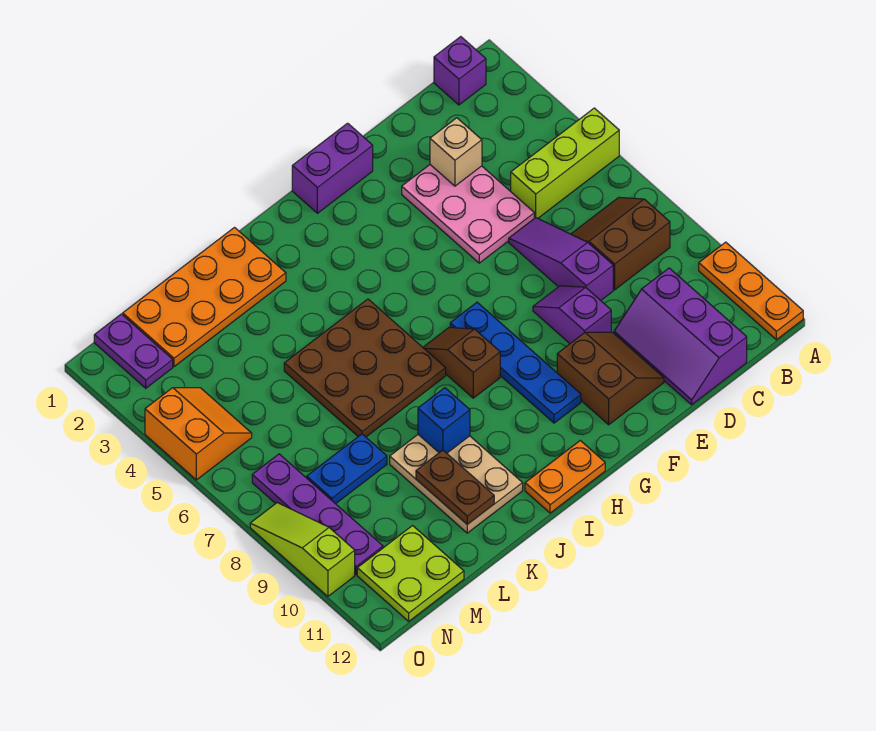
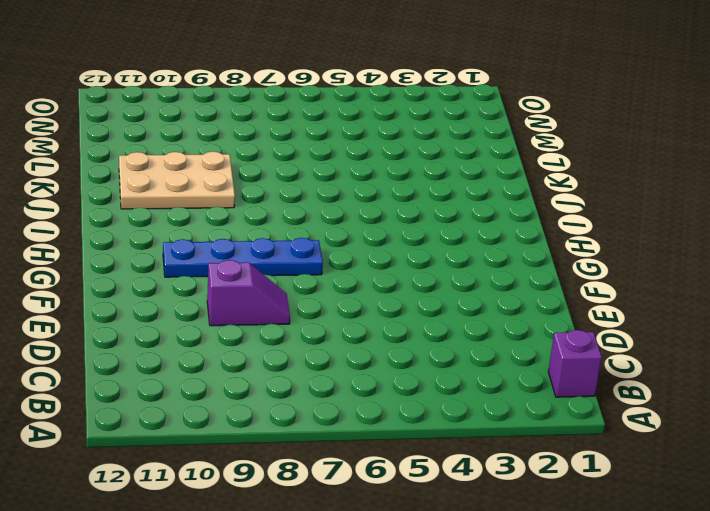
none -> lime brick A5:C5 level 1
none -> orange plate A10:A12 level 1
none -> brown slope B7:C8 level 1 top 8

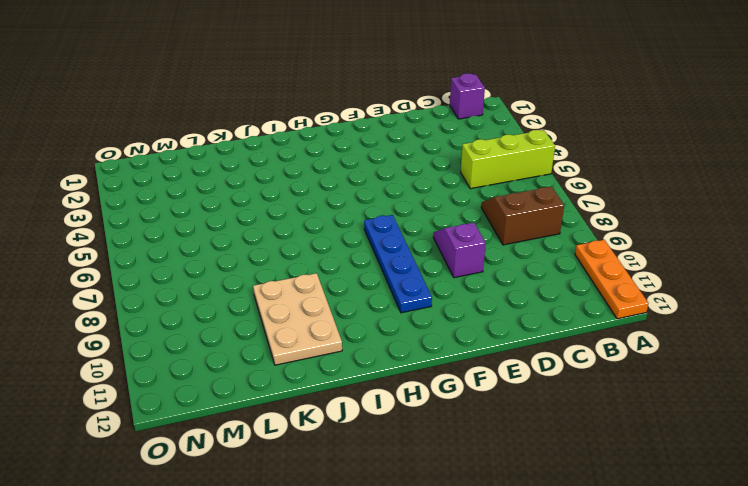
none -> purple slope C10:D12 level 1 top C
none -> pink plate D3:E5 level 1
none -> purple slope D6:D8 level 1 top 8

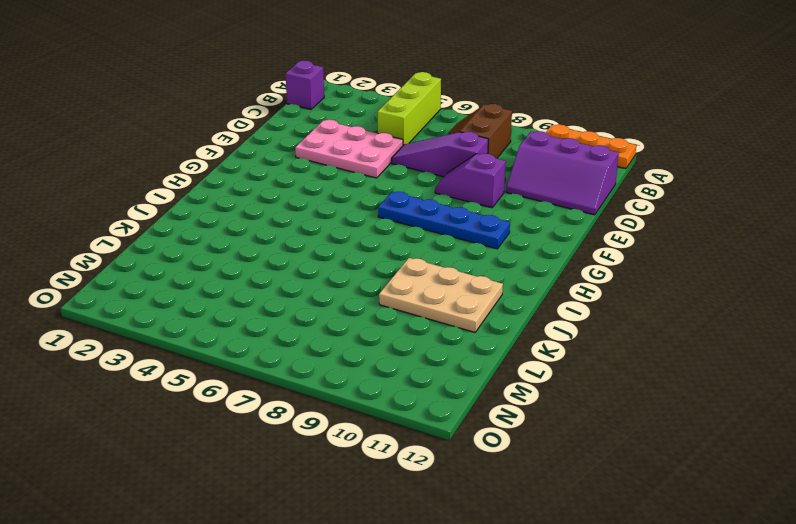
none -> brown slope E10:F11 level 1 top F
none -> purple brick F1:G1 level 1
none -> brown slope H7:H8 level 1 top 8

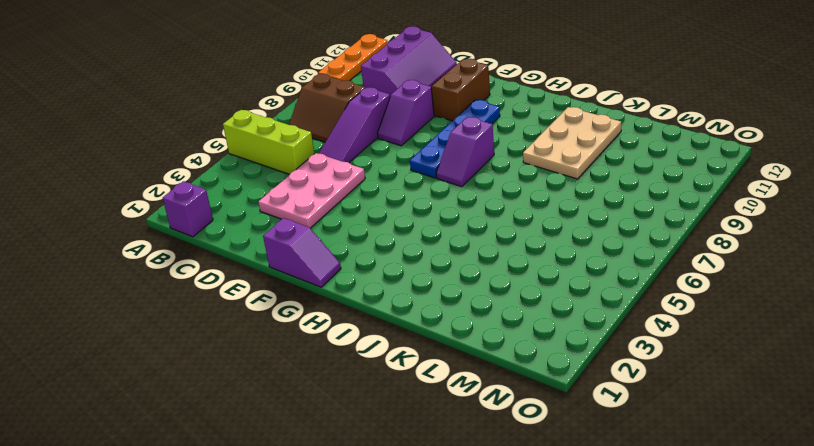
purple slope F1:G1 level 1 top F -> purple brick F1:G1 level 1
purple slope H7:H8 level 1 top 8 -> brown slope H7:H8 level 1 top 8
none -> orange plate H12:I12 level 1
none -> brown plate I5:K7 level 1
none -> orange plate J1:M2 level 1

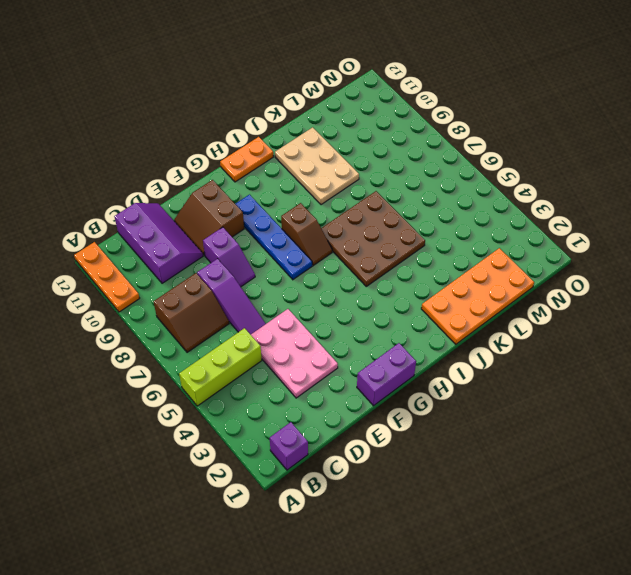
none -> blue plate L8:M8 level 1
none -> lime plate M11:N12 level 1
none -> purple plate N1:N2 level 1

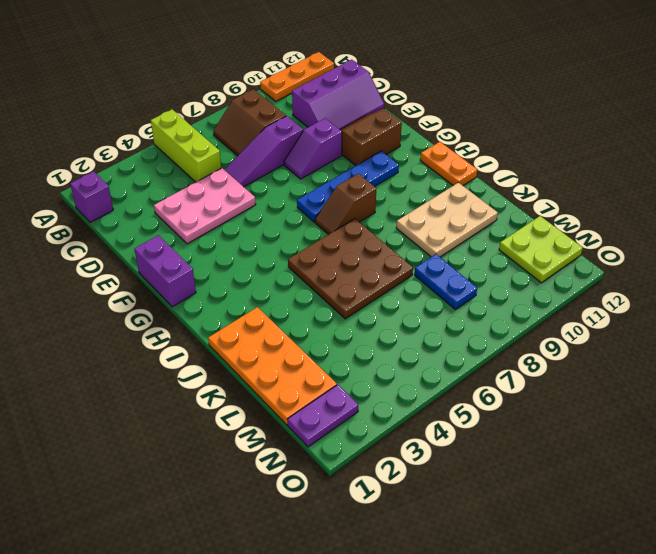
none -> orange slope N4:O5 level 1 top O
none -> purple plate N7:N10 level 1
none -> lime slope O8:O10 level 1 top 10

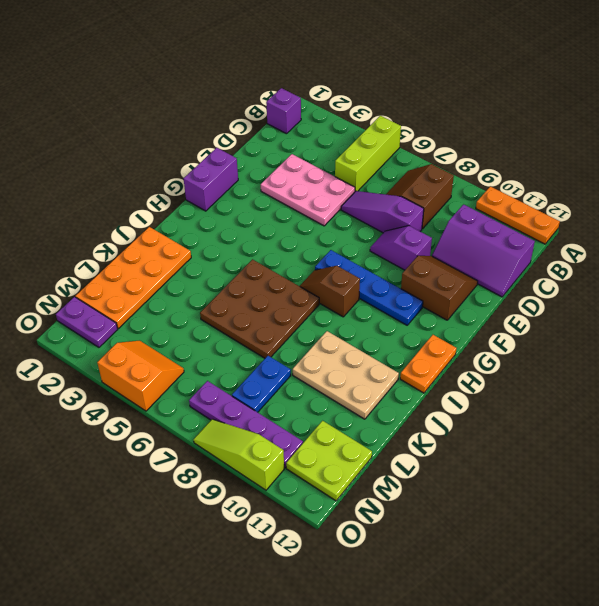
none -> tan brick D3 level 2
none -> blue brick J9 level 2
none -> brown plate K10:K11 level 2

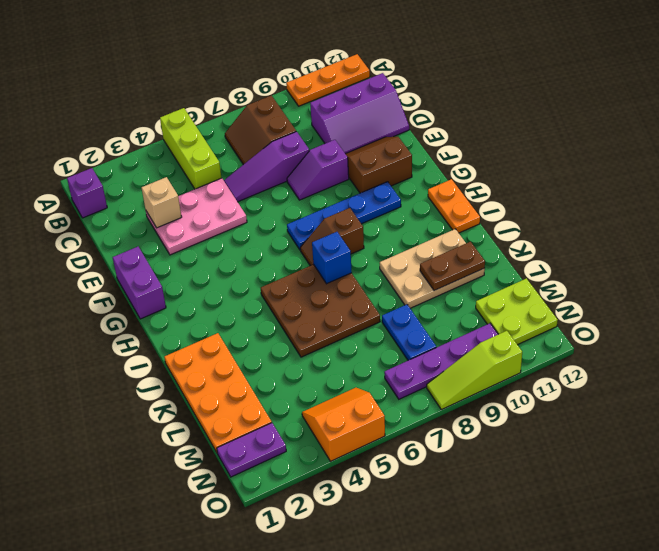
blue brick I7 level 2 -> blue brick J9 level 2

